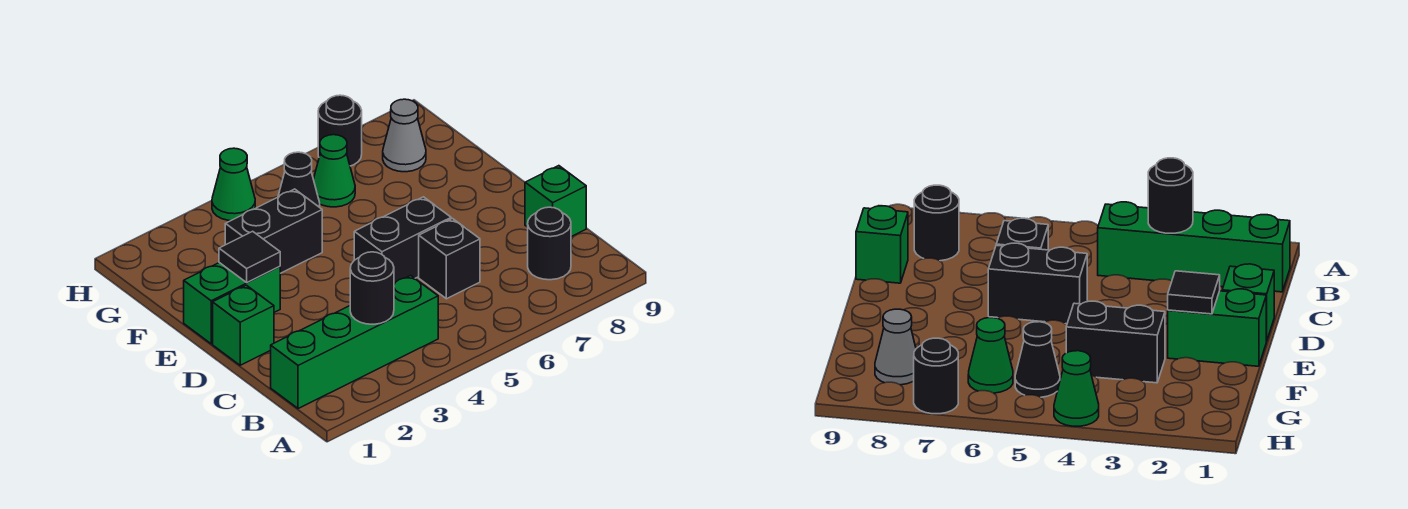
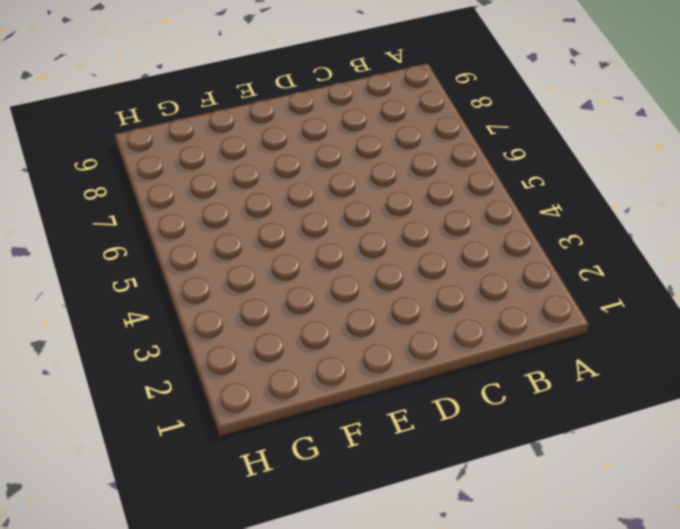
none -> green brick B1:B4 level 1
none -> black round brick B8 level 1
none -> black brick C6 level 1

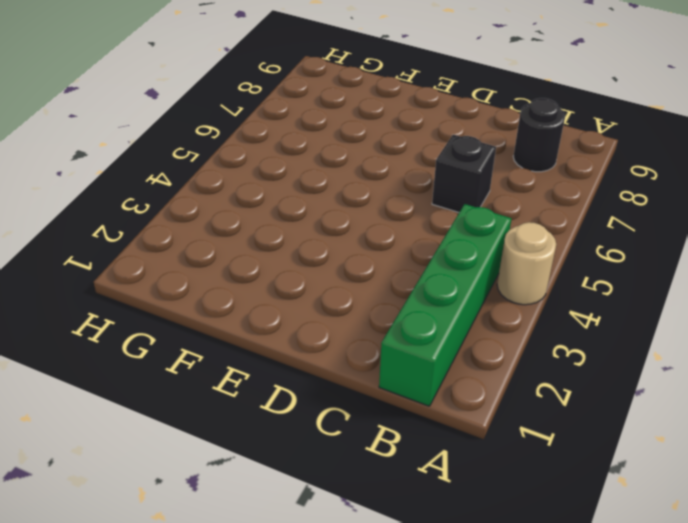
tan round brick A4 level 1 -> none
none -> green brick C9 level 1
none -> green brick D1 level 1
none -> black brick D5:D6 level 1

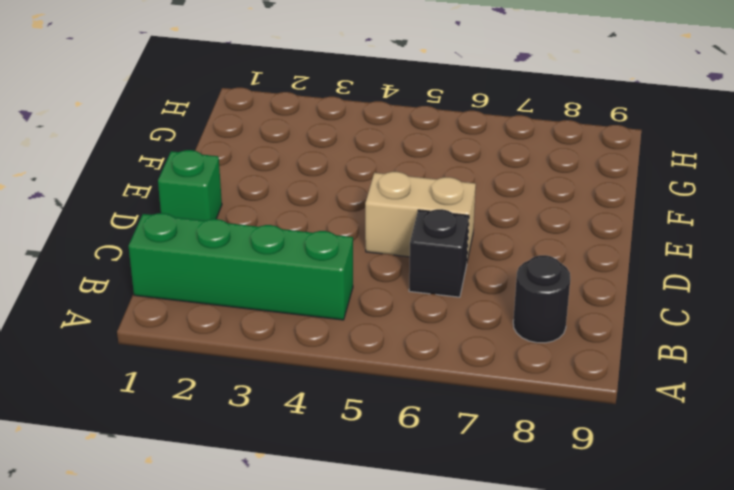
tan brick D5:D6 level 1 -> black brick D5:D6 level 1
none -> green brick C9 level 1
none -> green brick E1:E2 level 1
none -> black brick F3:F4 level 1

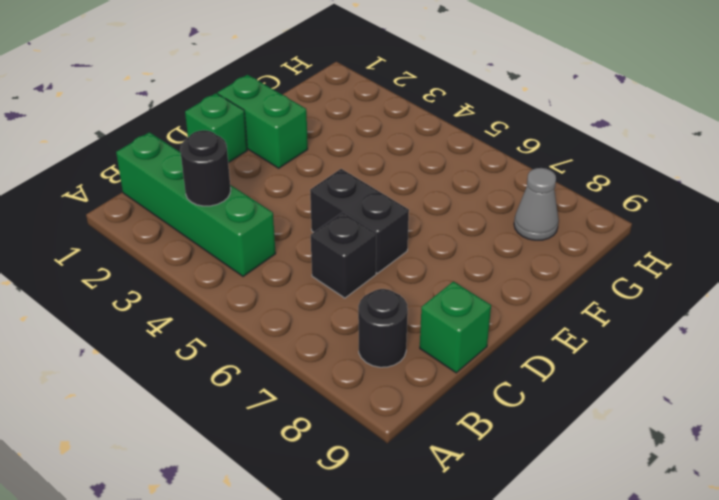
none -> black brick F3:F4 level 1
none -> black cone G5 level 1
none -> green cone G6 level 1

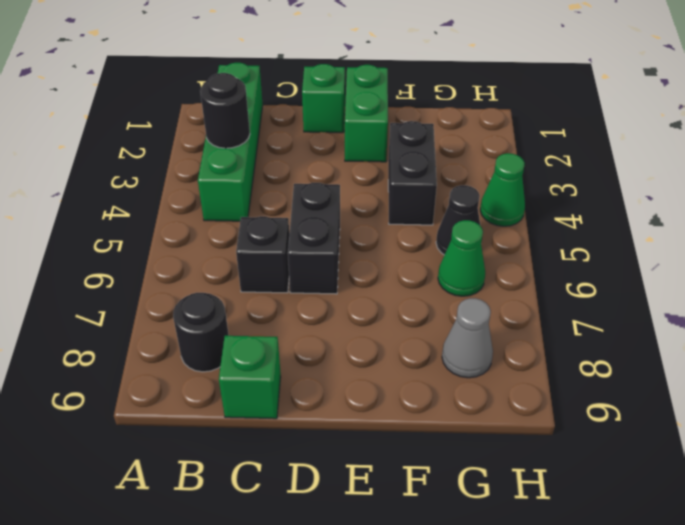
none -> black round brick H7 level 1
none -> black tile E2 level 2

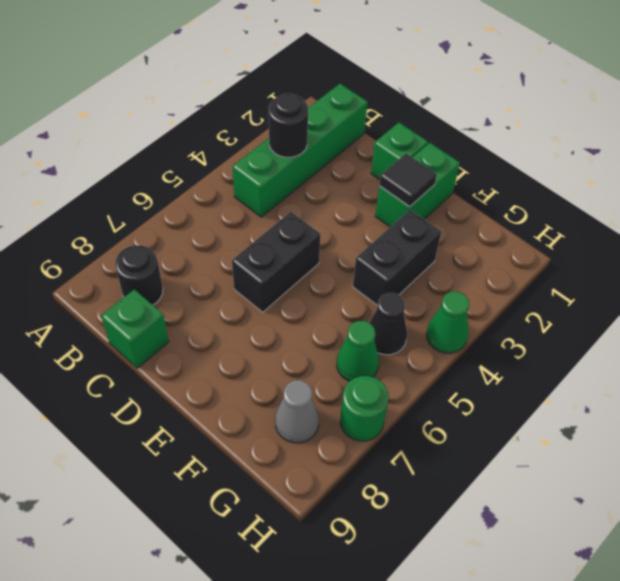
green round brick H7 level 1 -> black round brick H7 level 1
none -> black brick C6 level 1

